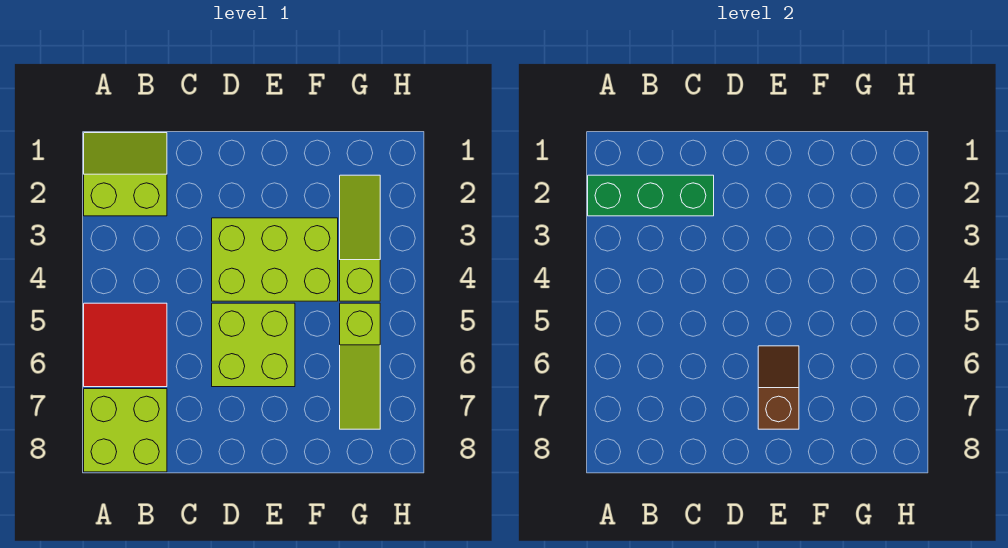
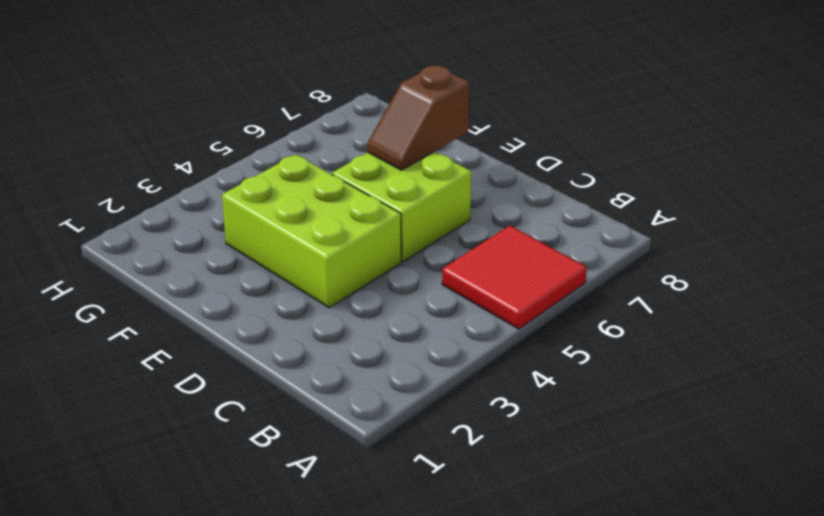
none -> lime slope A1:B2 level 1 top 2
none -> lime brick A7:B8 level 1

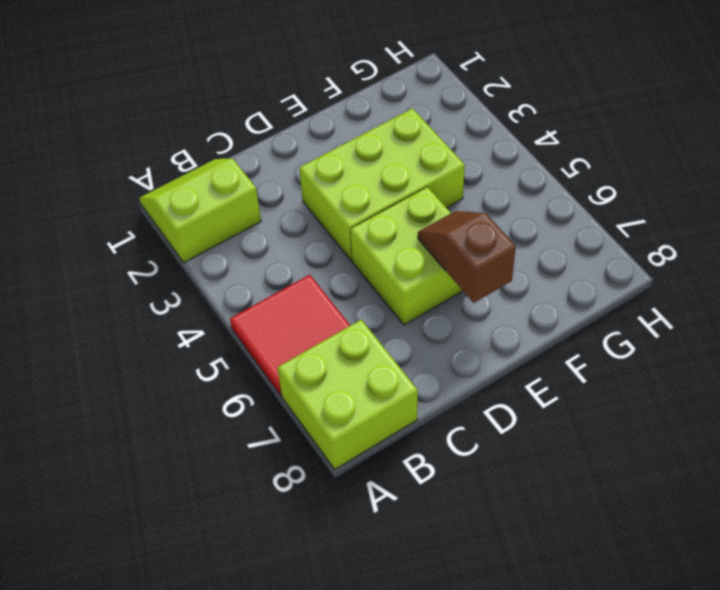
none -> lime slope G2:G4 level 1 top 4
none -> lime slope G5:G7 level 1 top 5

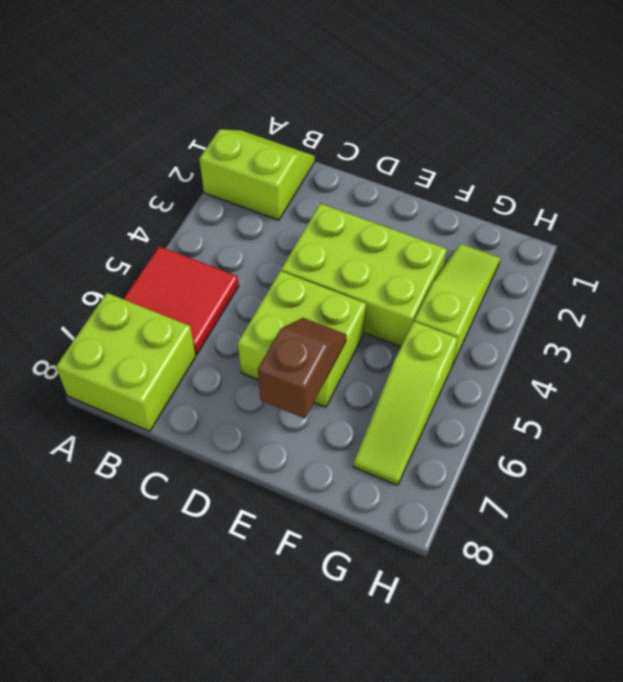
none -> green brick A2:C2 level 2

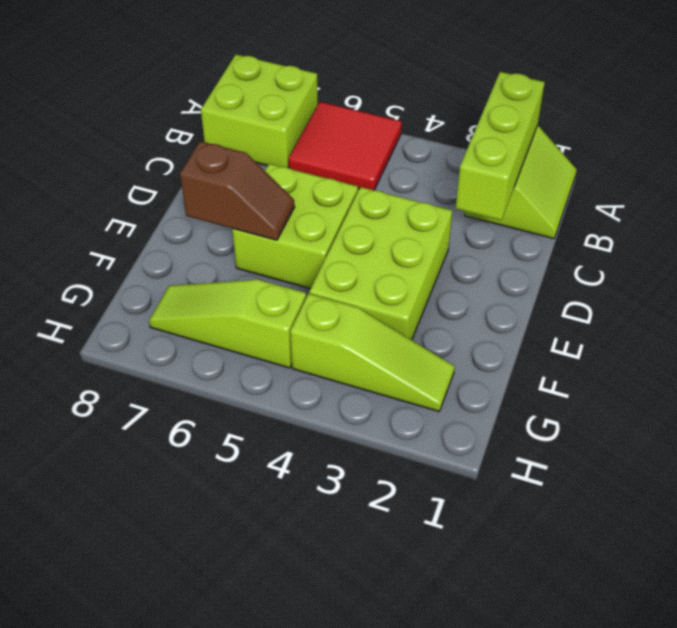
lime brick A2:C2 level 2 -> green brick A2:C2 level 2

